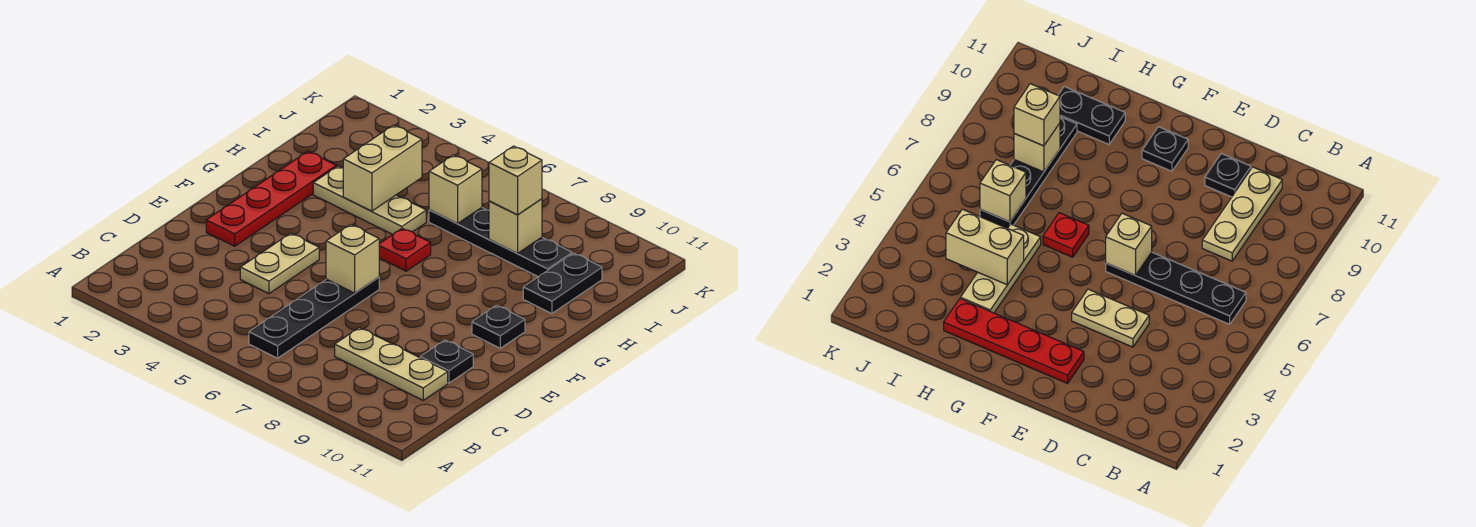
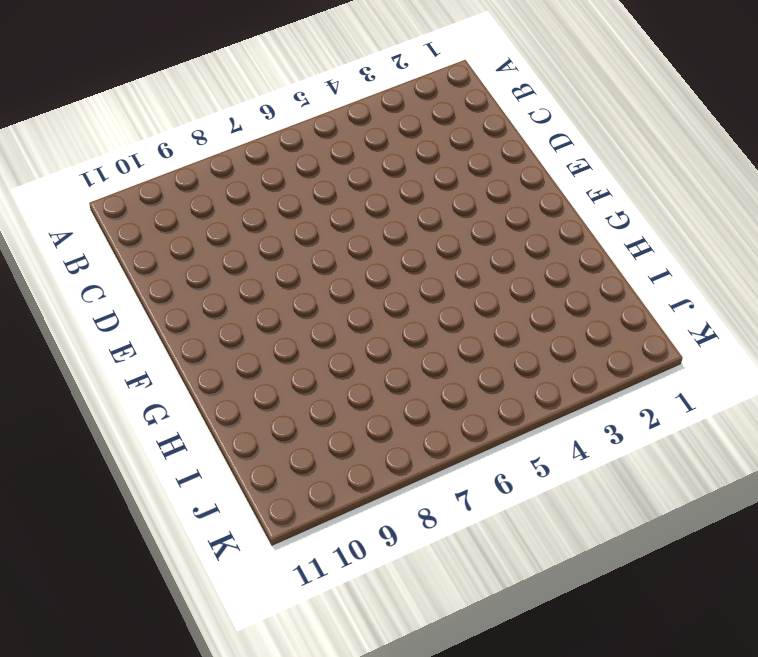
none -> black plate B6:E6 level 1
none -> tan plate C8:C10 level 1
none -> tan plate D4:E4 level 1

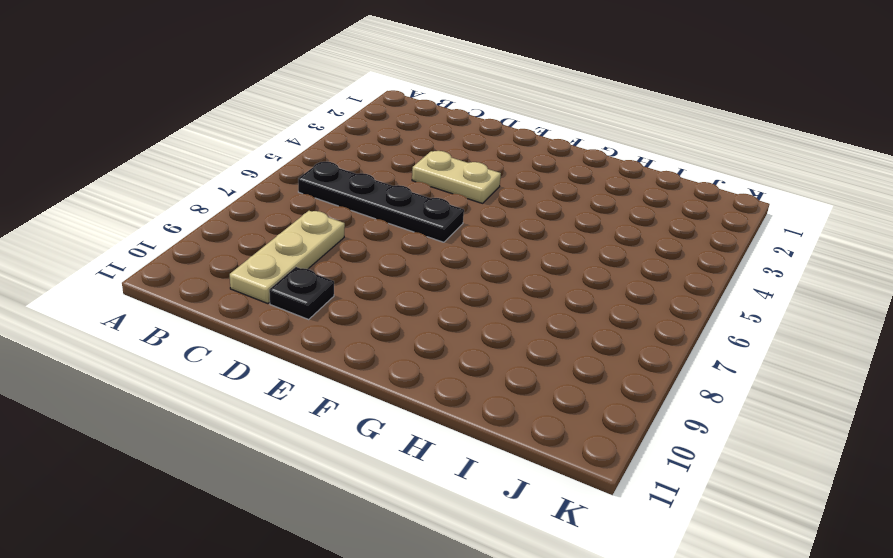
none -> red plate E2:H2 level 1
none -> black plate F10 level 1
none -> red plate G6 level 1

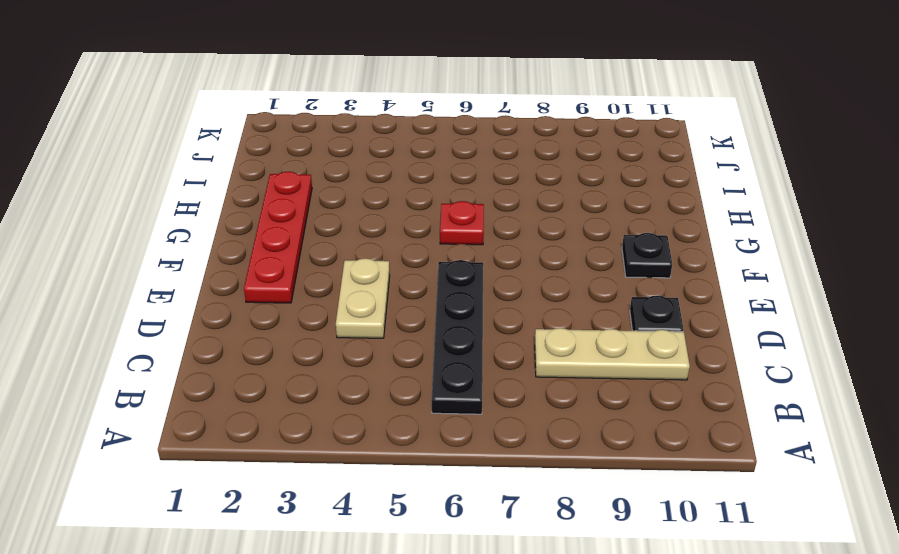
none -> tan plate H3:H5 level 1
none -> black plate H10:I10 level 1
none -> black plate I6:I9 level 1

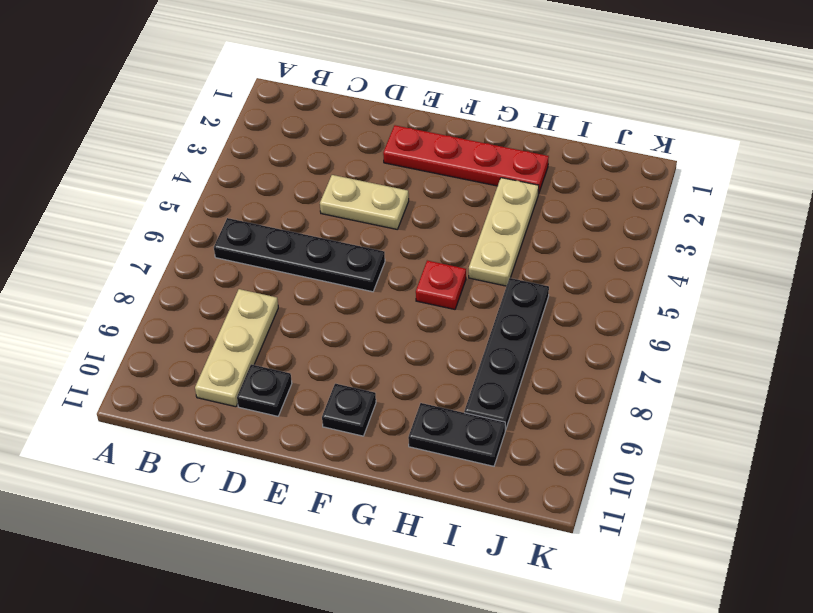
none -> tan brick E6 level 2
none -> tan brick H4:I4 level 2
none -> tan brick I6 level 2

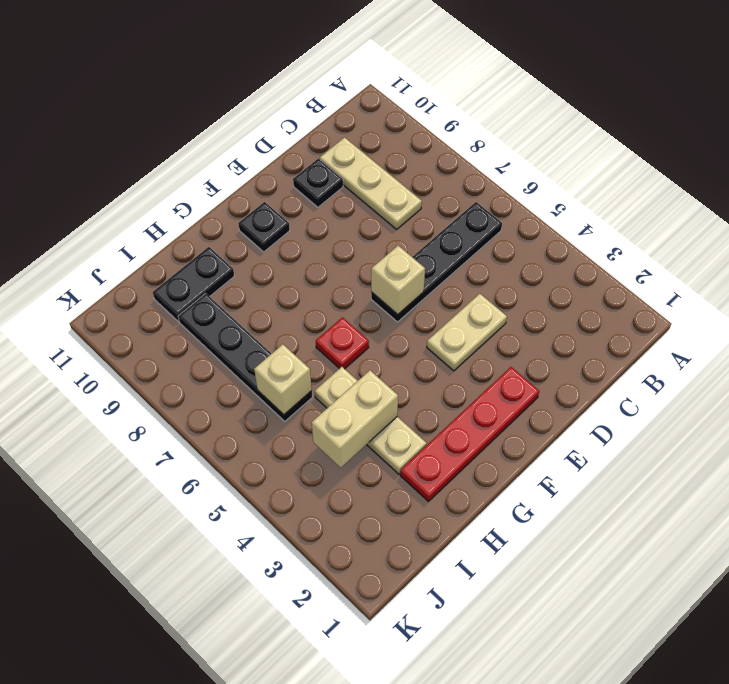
none -> tan brick I8 level 2
none -> tan brick I8 level 3

